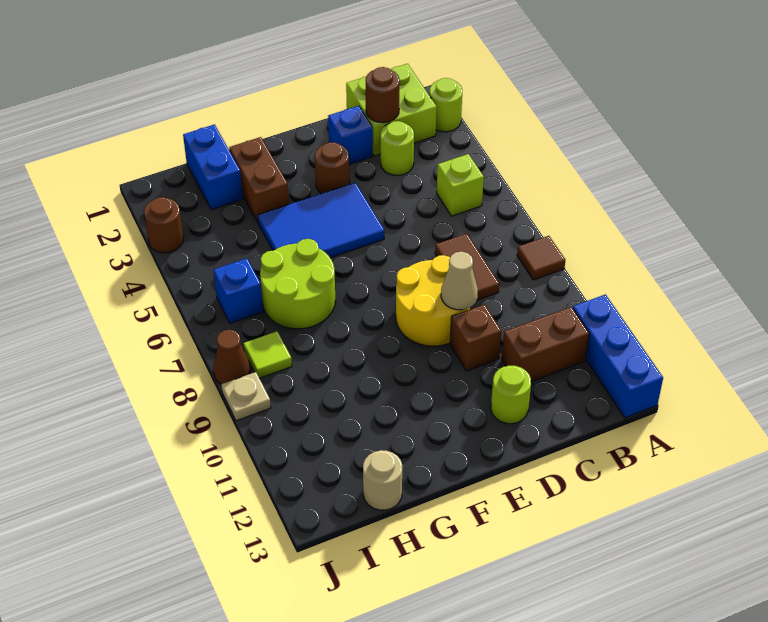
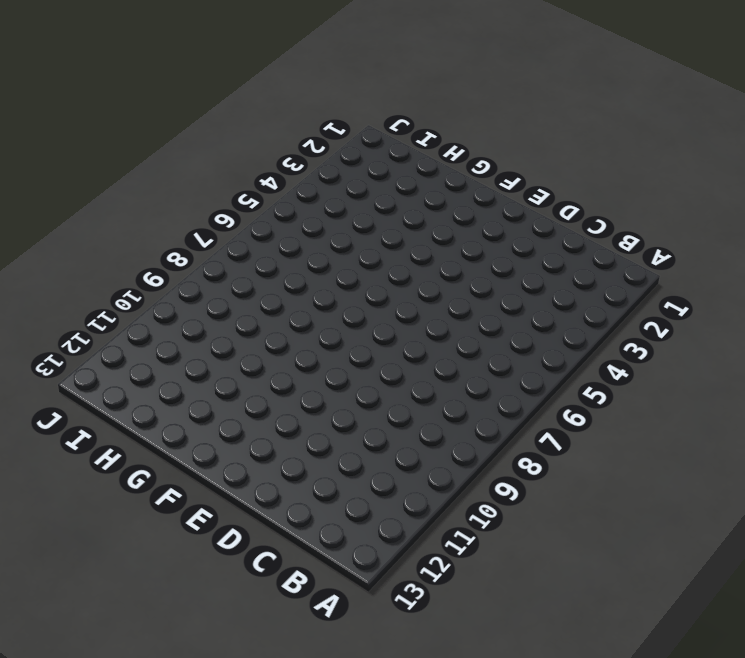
none -> lime round brick A2 level 1
none -> brown tile A8 level 1
none -> blue brick A11:A13 level 1

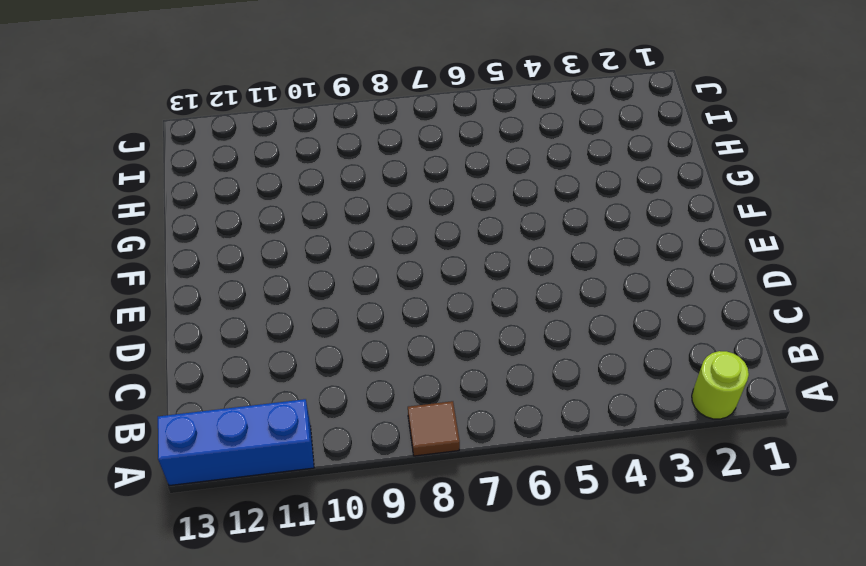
none -> lime brick B1:C2 level 1
none -> lime brick B5 level 1
none -> brown brick B11:C11 level 1

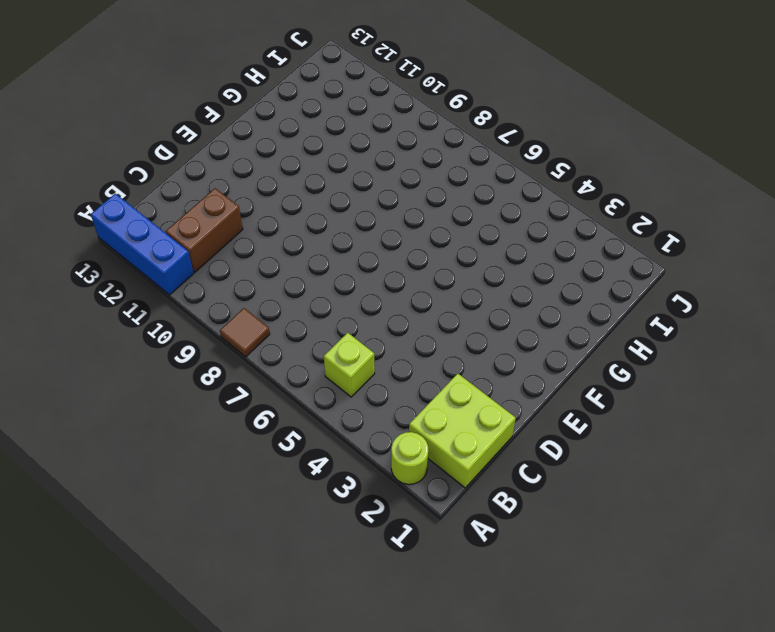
none -> lime round brick C3 level 1
none -> brown tile C7:C8 level 1
none -> blue brick D2 level 1

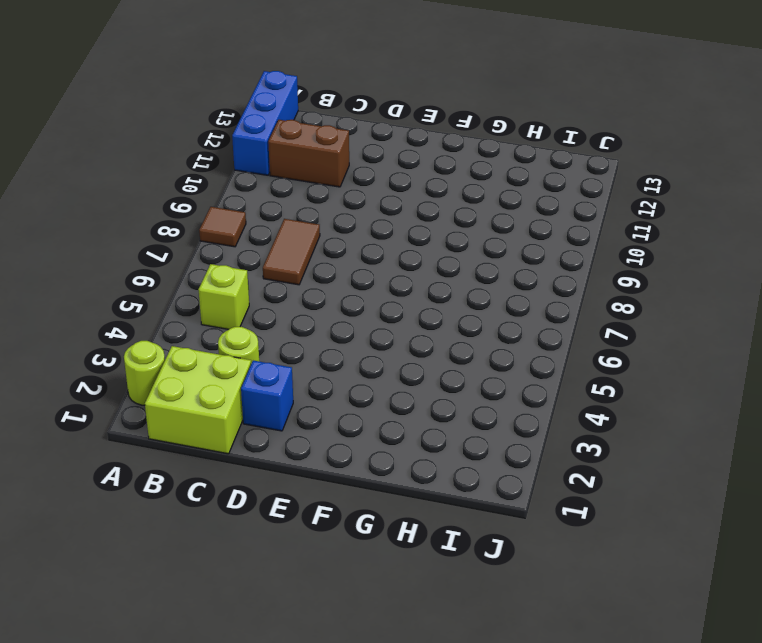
none -> yellow round brick D8:E9 level 1
none -> brown brick D10 level 1
none -> lime round brick D12 level 1

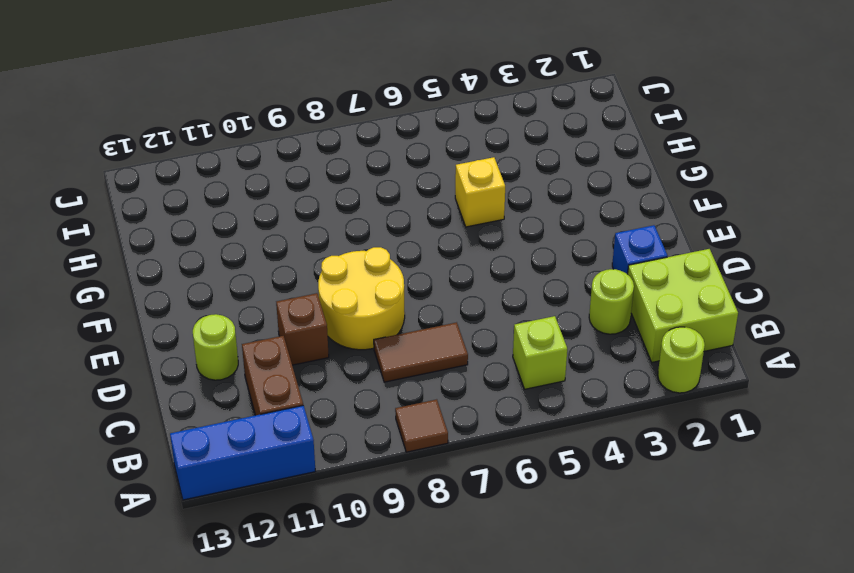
yellow brick G5 level 1 -> blue tile E4:G5 level 1
none -> brown round brick E3 level 1
none -> brown brick G2:G3 level 1
none -> lime round brick G6:H7 level 1

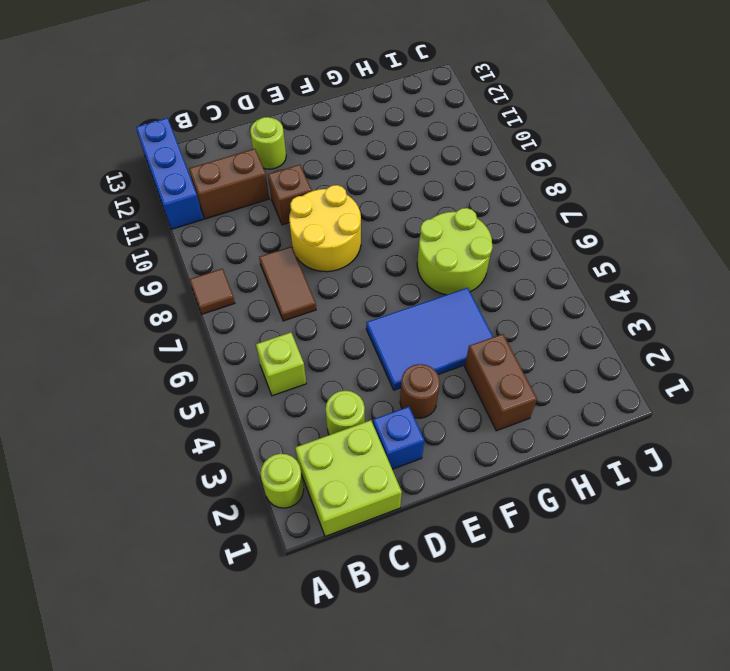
none -> blue brick H1:H2 level 1
none -> tan round brick H13 level 1
none -> blue brick I6 level 1

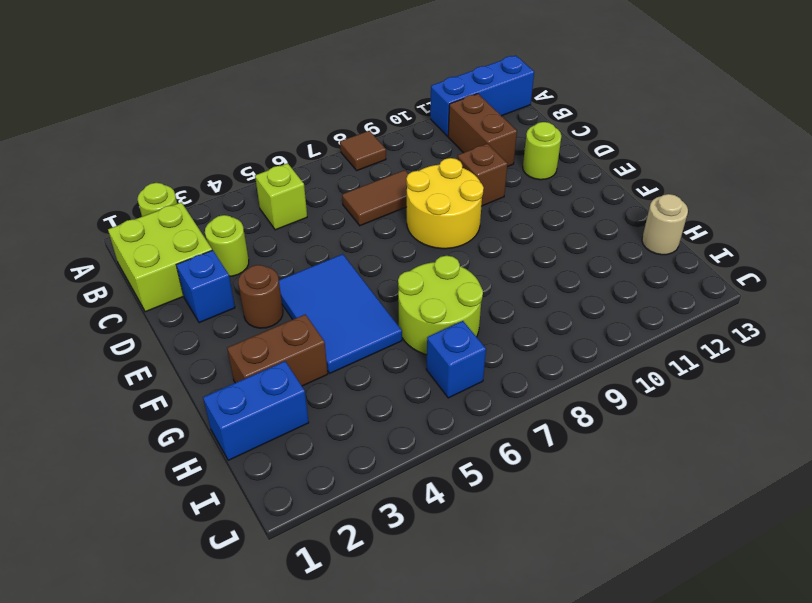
none -> lime tile I8 level 1
none -> brown round brick J3 level 1
none -> brown cone J8 level 1

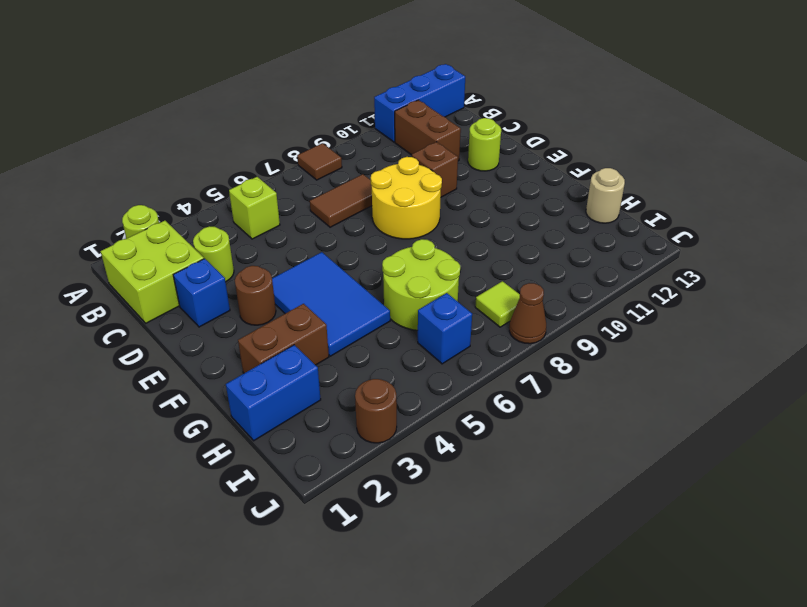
none -> tan plate J9 level 1
none -> brown round brick C2 level 2
none -> tan cone D9 level 2

